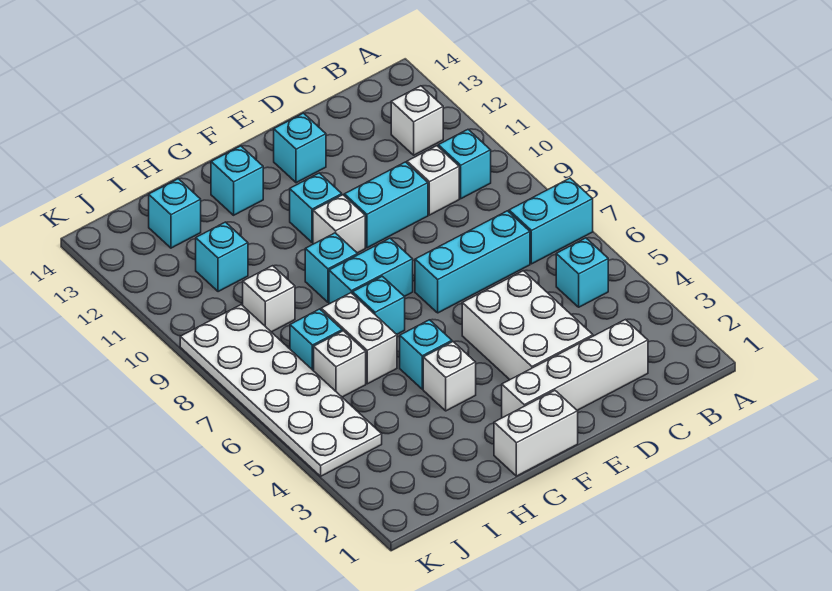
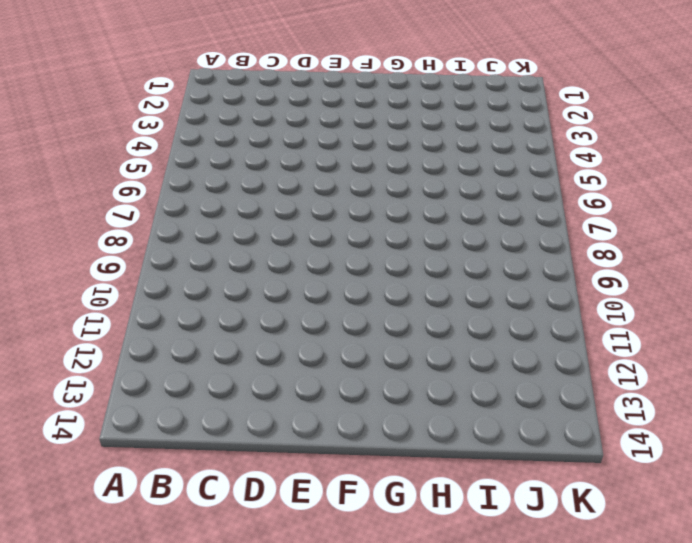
none -> cyan brick A7:B7 level 1
none -> cyan brick B5 level 1
none -> cyan brick B10 level 1

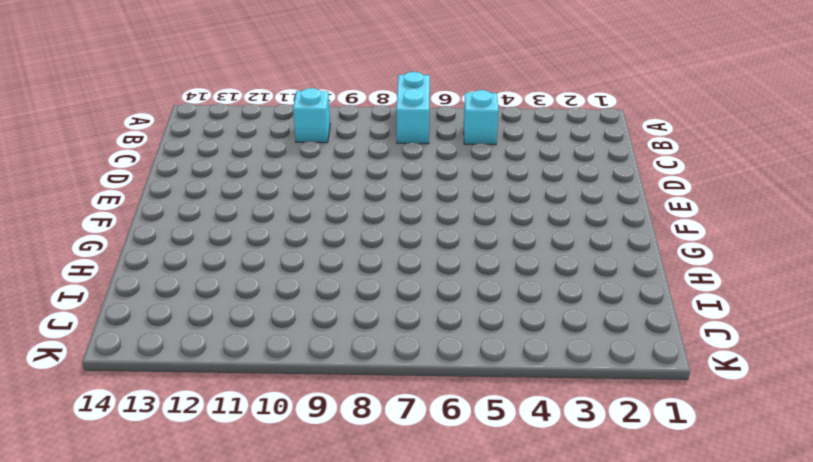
none -> white brick B12 level 1
none -> white brick C2:F2 level 1
none -> cyan brick C7:E7 level 1

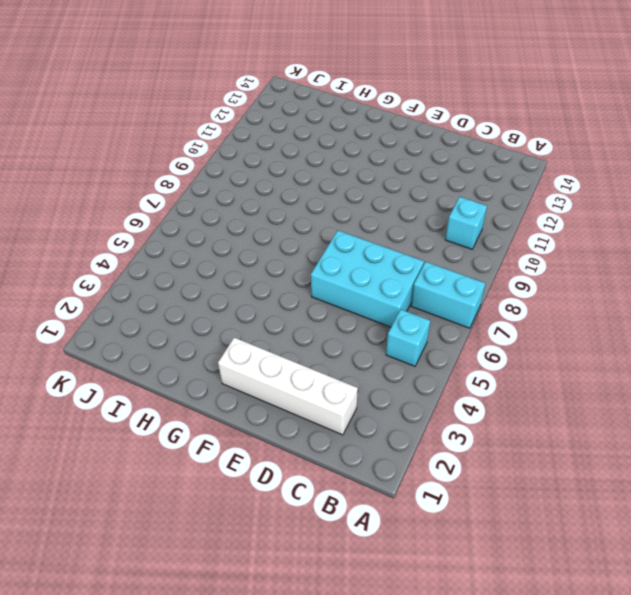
cyan brick C6:E7 level 1 -> cyan brick C7:E7 level 1
none -> white brick B12 level 1
none -> white brick C10 level 1
none -> white brick D3:E5 level 1

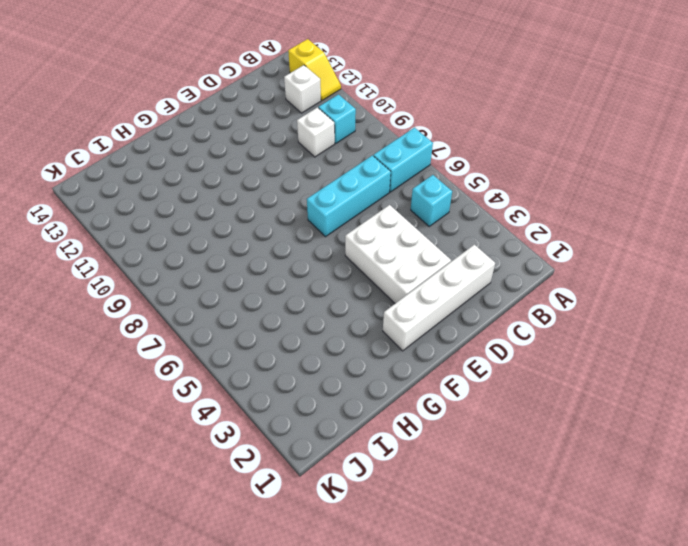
yellow slope A12:A13 level 1 top 13 -> none
none -> cyan brick D10:E10 level 1
none -> cyan brick E13 level 1
none -> white brick F1:G1 level 1

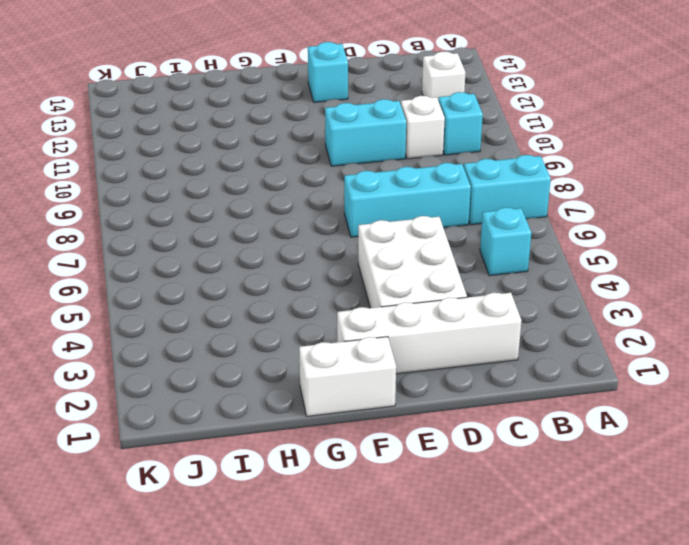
none -> cyan brick F8:G8 level 1
none -> white brick F10 level 1
none -> cyan brick F11 level 1

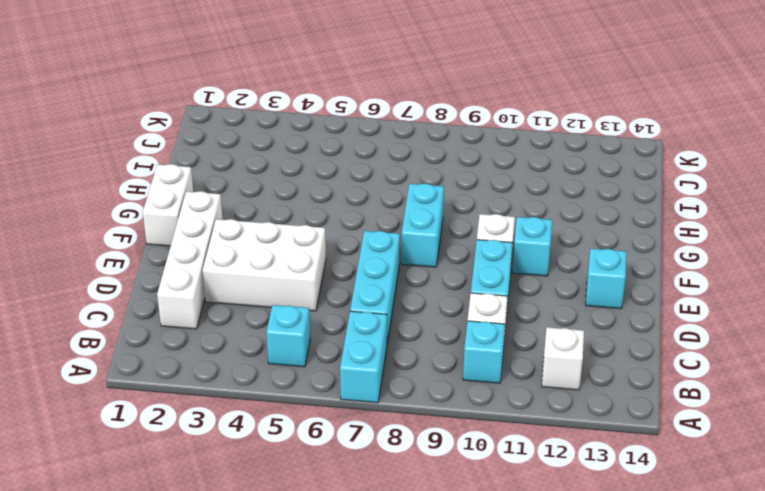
none -> white brick G4 level 1
none -> cyan brick G5 level 1
none -> cyan brick G7 level 1

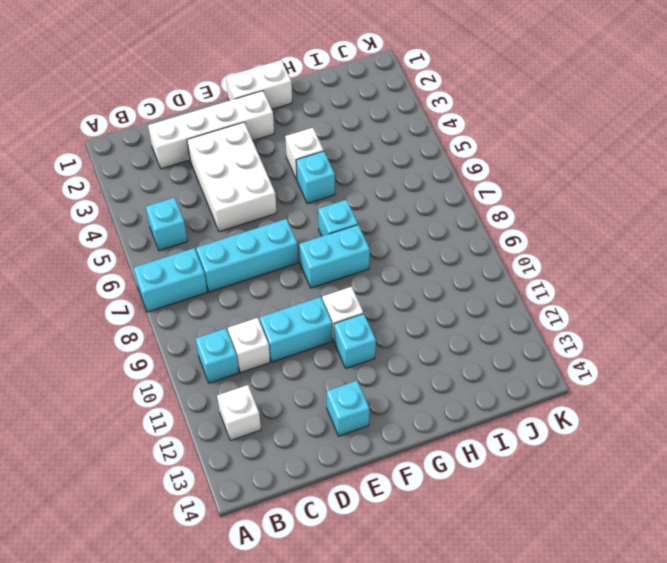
none -> cyan brick G9 level 1
none -> cyan brick G13 level 1
none -> white brick H6:H7 level 1

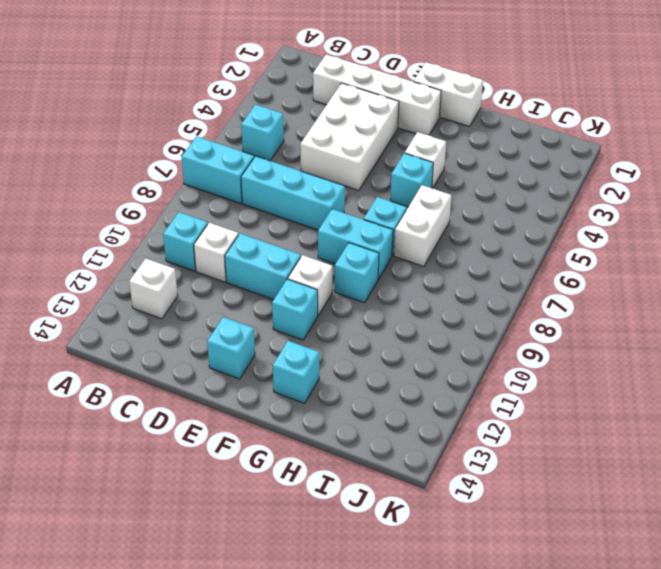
none -> white brick I6 level 1
none -> cyan brick I7 level 1
none -> white brick I9 level 1

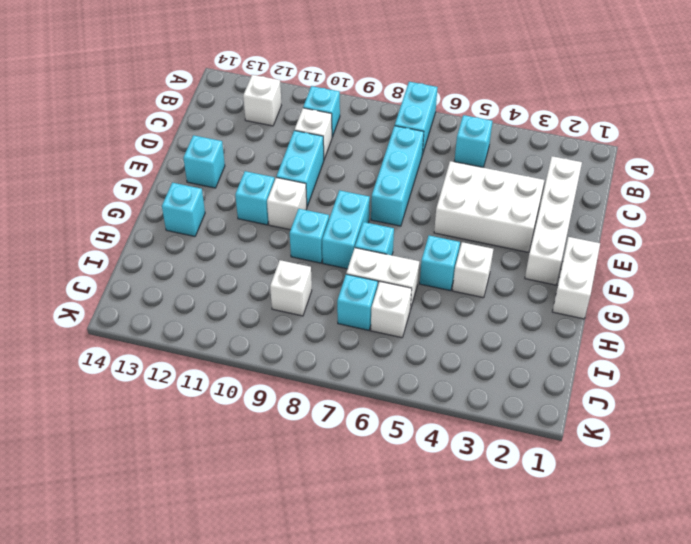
none -> cyan brick I11 level 1
none -> cyan brick I13 level 1
none -> white plate J4:K9 level 1

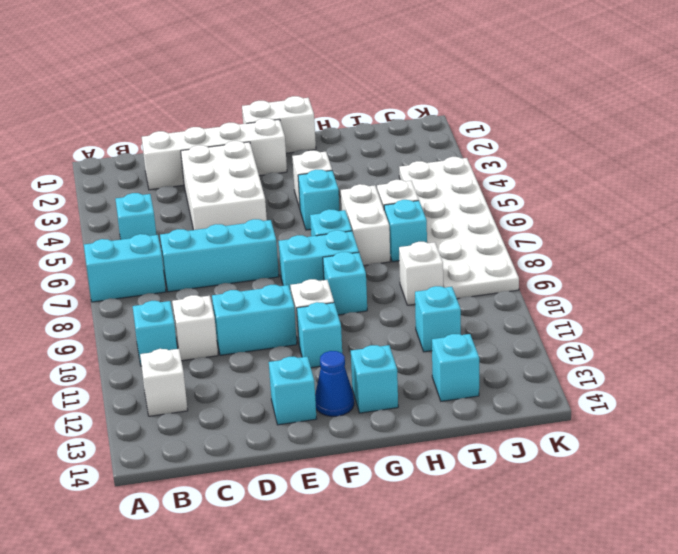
blue cone F13 level 1 -> none

